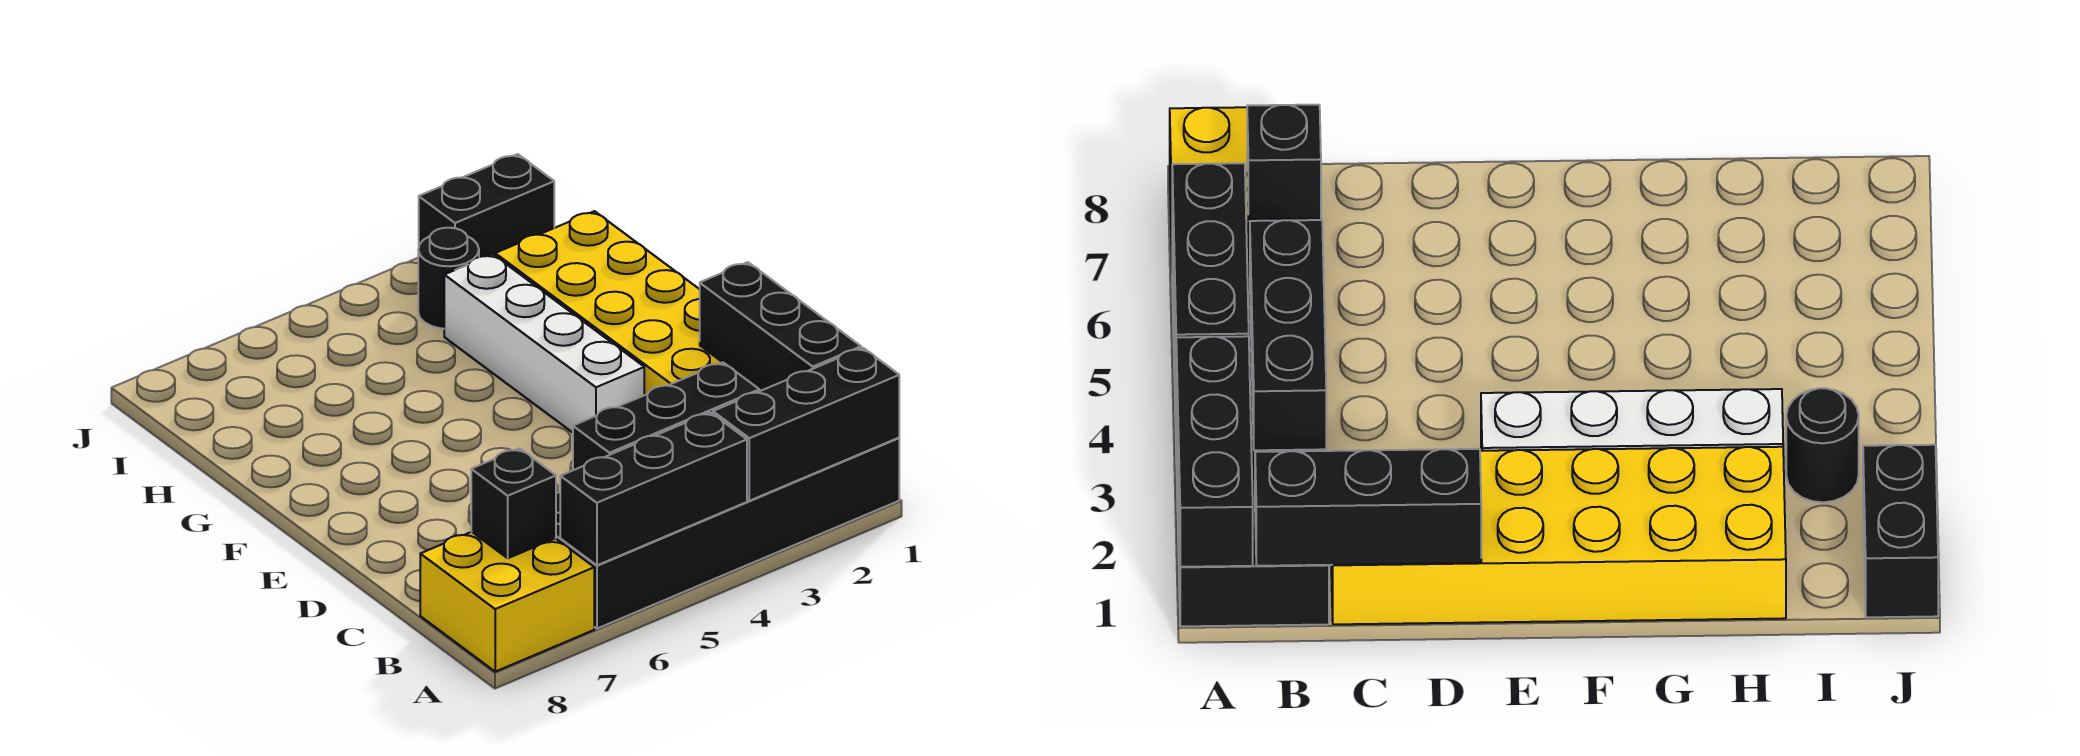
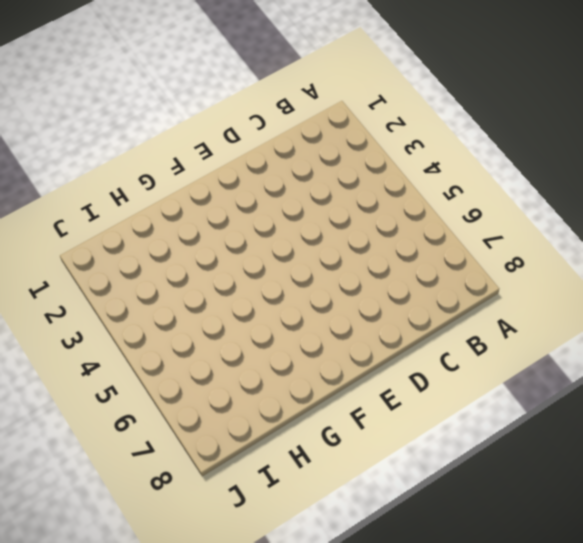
none -> black brick A1:B6 level 1
none -> yellow brick A7:B8 level 1

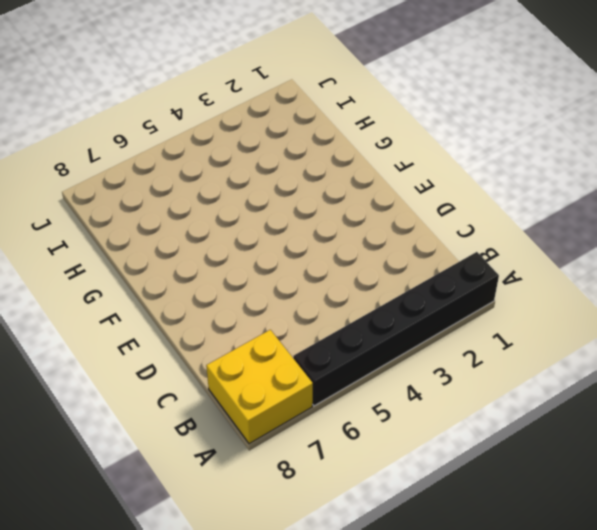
black brick A1:A6 level 1 -> black brick A1:B6 level 1
none -> yellow brick C1:H2 level 1
none -> white brick E3:H3 level 1

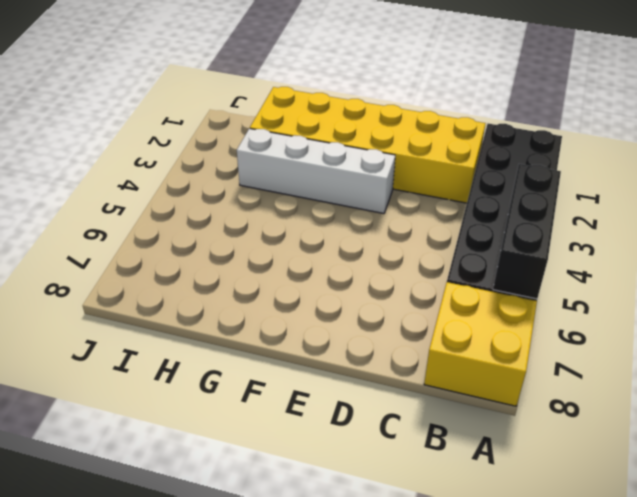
none -> black round brick I3 level 1
none -> black brick J1:J2 level 1

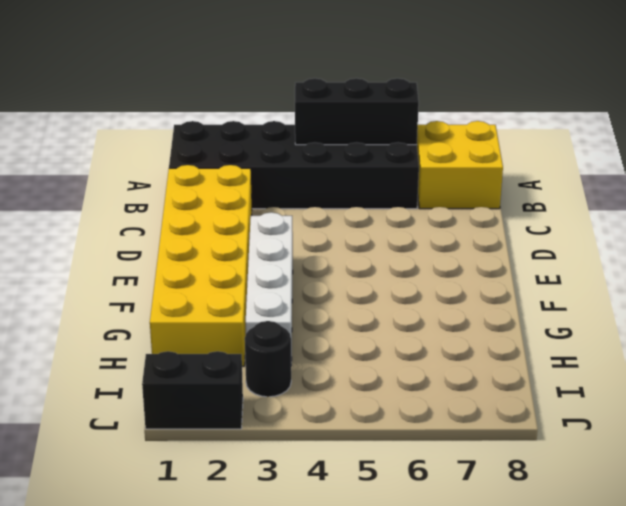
none -> black brick A1:A3 level 2
none -> black brick B1:D1 level 2

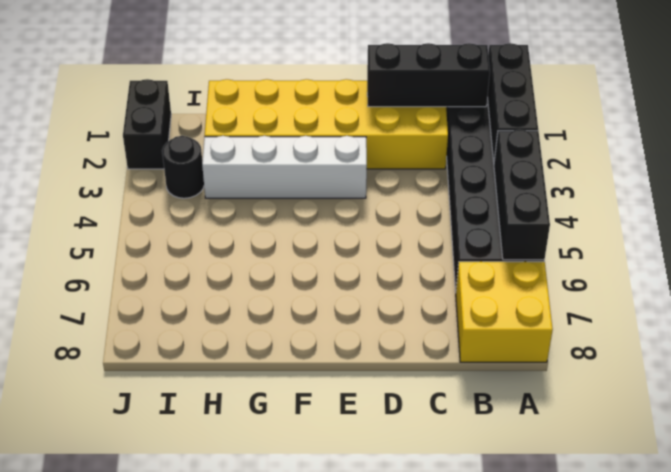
none -> black brick B3:B5 level 2
none -> black brick B7 level 2

